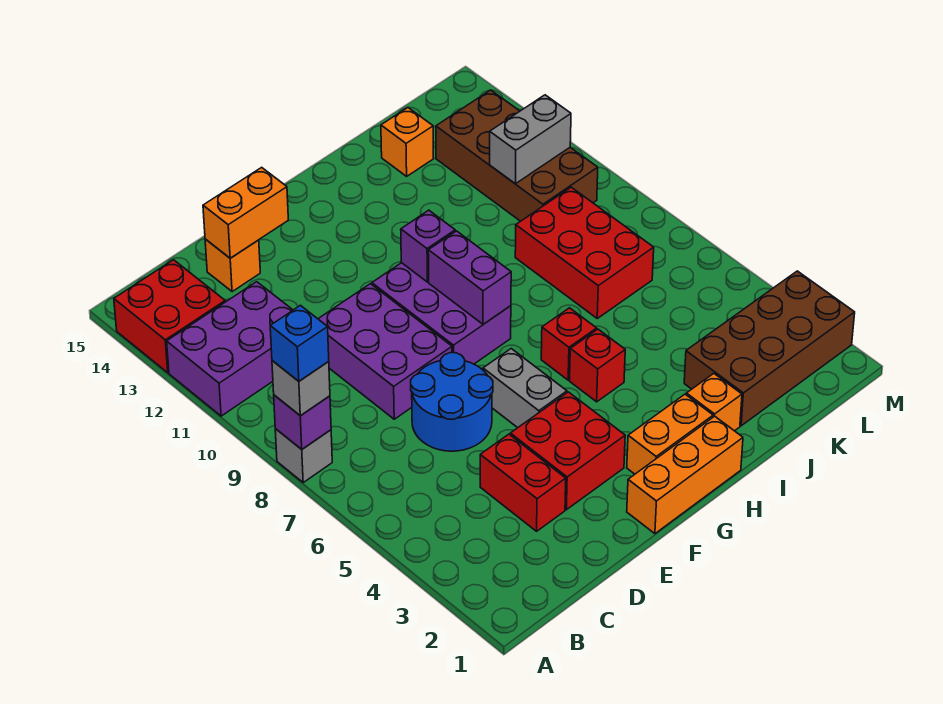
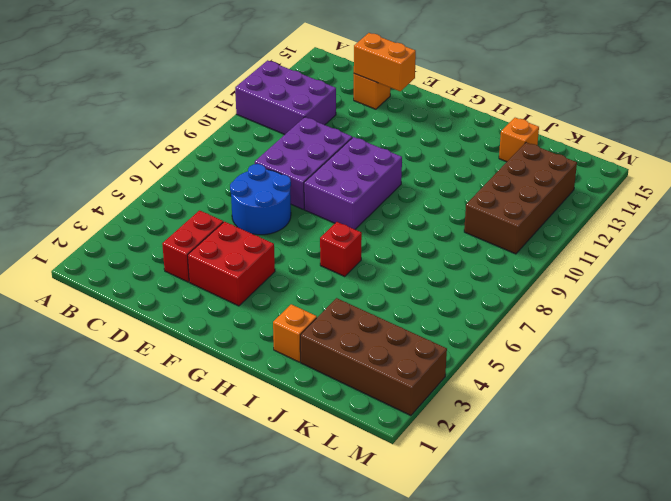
none -> grey brick A8 level 1
none -> red brick A13:B14 level 1
none -> orange brick F1:H1 level 1

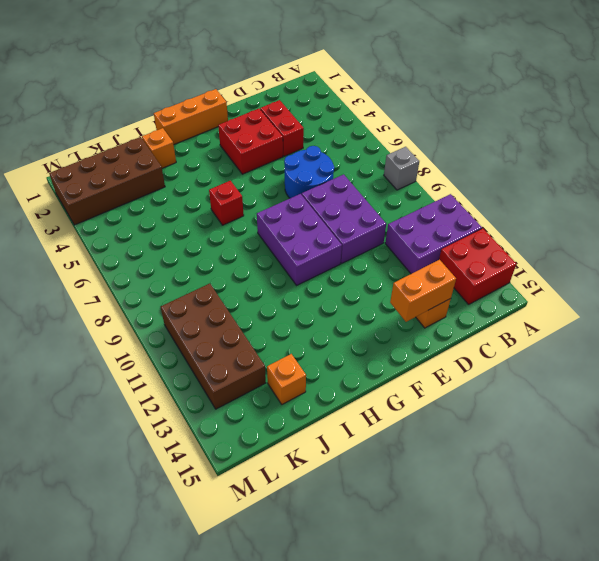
none -> grey brick F5:F6 level 1
none -> orange brick G2:H2 level 1
none -> red brick H5 level 1

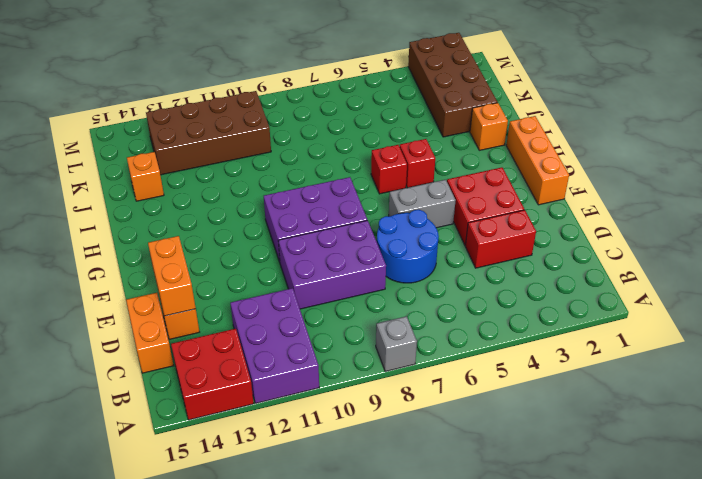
orange brick C15:D15 level 1 -> orange brick G2:H2 level 1
none -> red brick J7:K9 level 1
none -> purple brick A8 level 2
none -> purple brick G8:G9 level 2

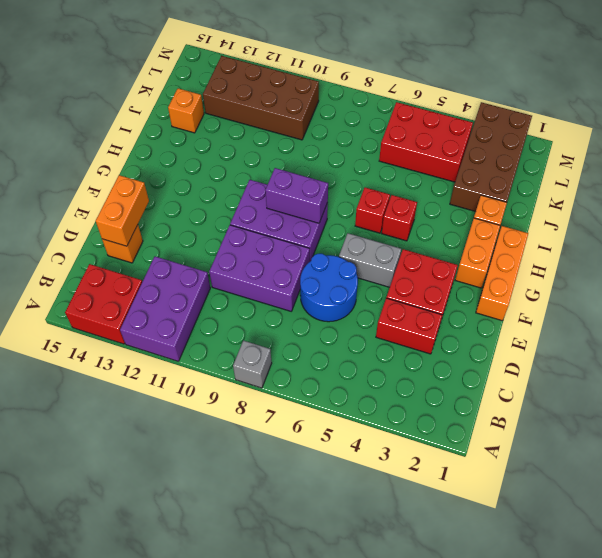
red brick K4:L6 level 1 -> red brick J7:K9 level 1
none -> purple brick A8 level 2
none -> purple brick G10 level 2
none -> grey brick K11:L11 level 2

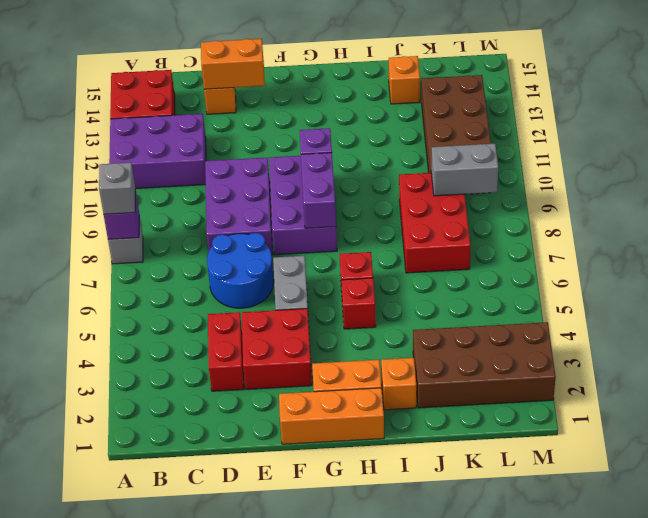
grey brick K9:L9 level 2 -> grey brick K11:L11 level 2
none -> blue brick A8 level 4

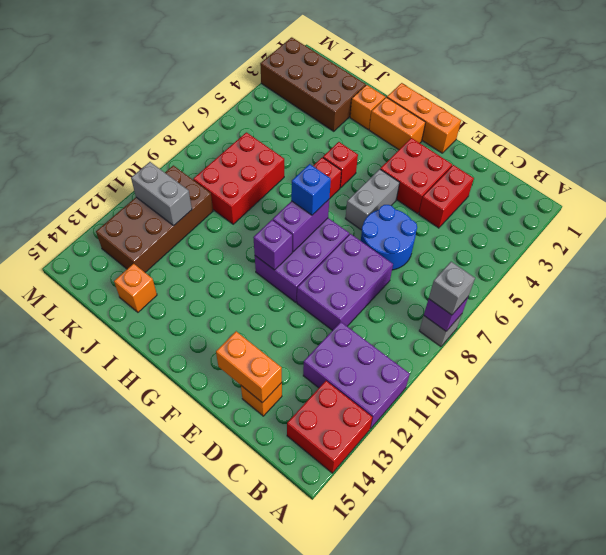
blue brick G8 level 3 -> blue brick A8 level 4

